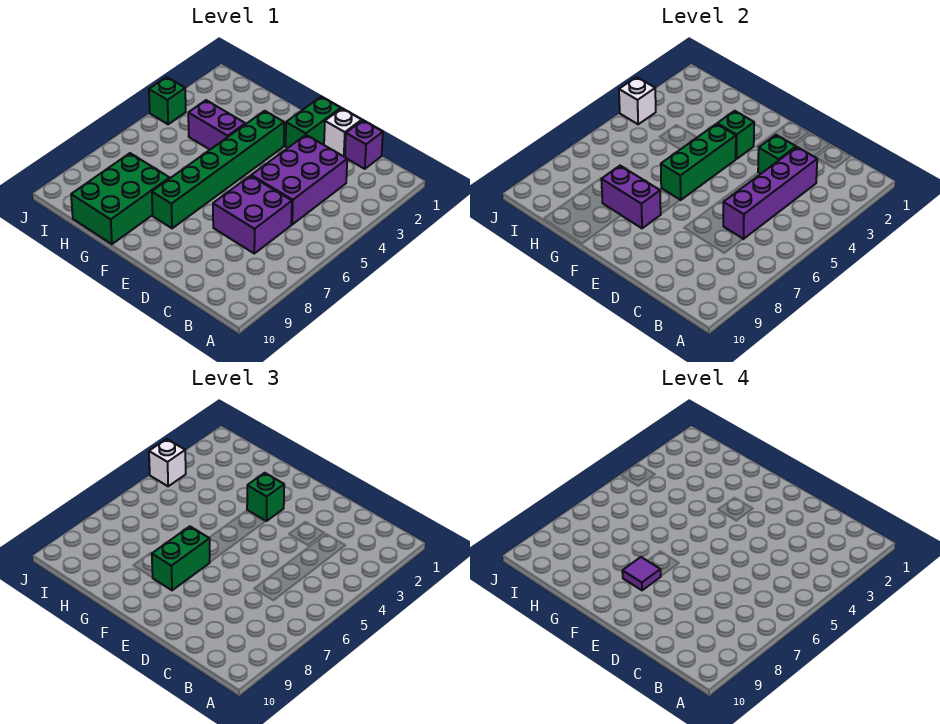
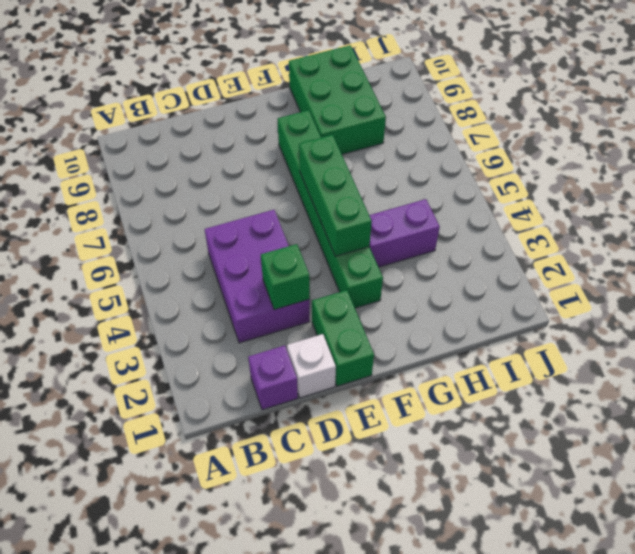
none -> purple brick C6:D7 level 1
none -> green brick J4 level 1
none -> purple brick C3:C6 level 2

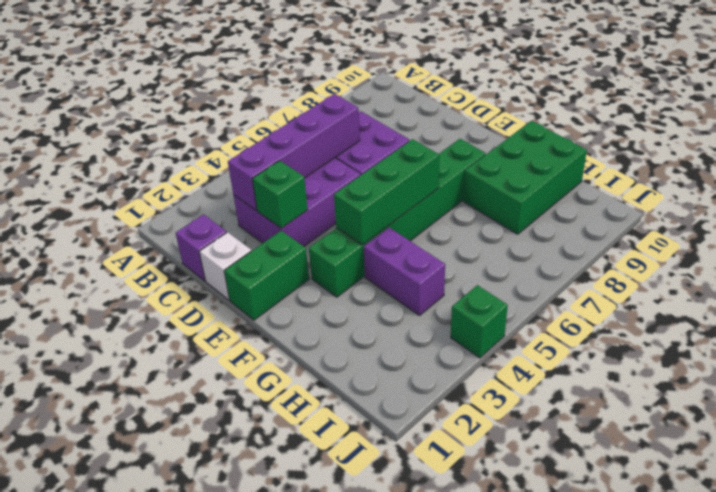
none -> green brick F3 level 2
none -> purple brick F8:G8 level 2
none -> white brick J4 level 2

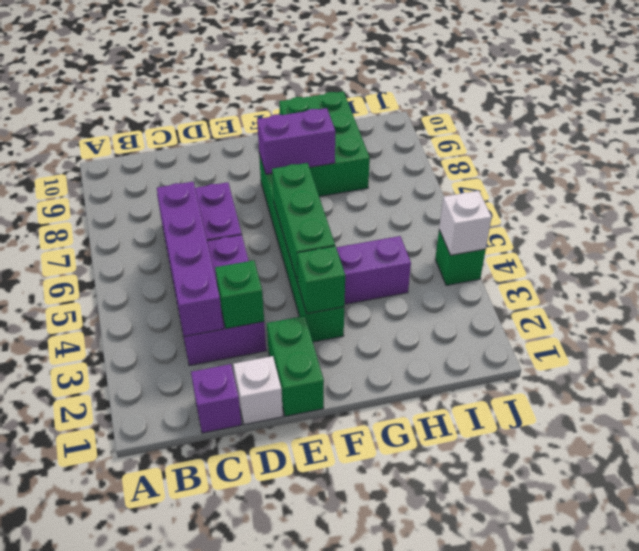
none -> green brick F3 level 3
none -> green brick F7:F8 level 3
none -> white brick J4 level 3

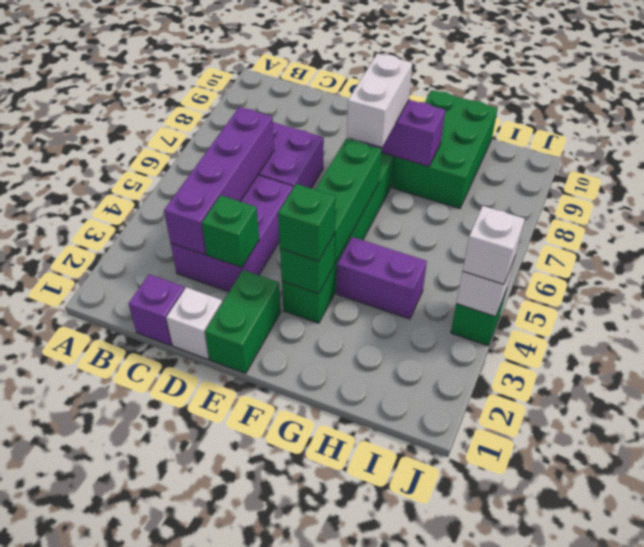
white brick F7:F8 level 3 -> green brick F7:F8 level 3
none -> purple tile F8 level 4

